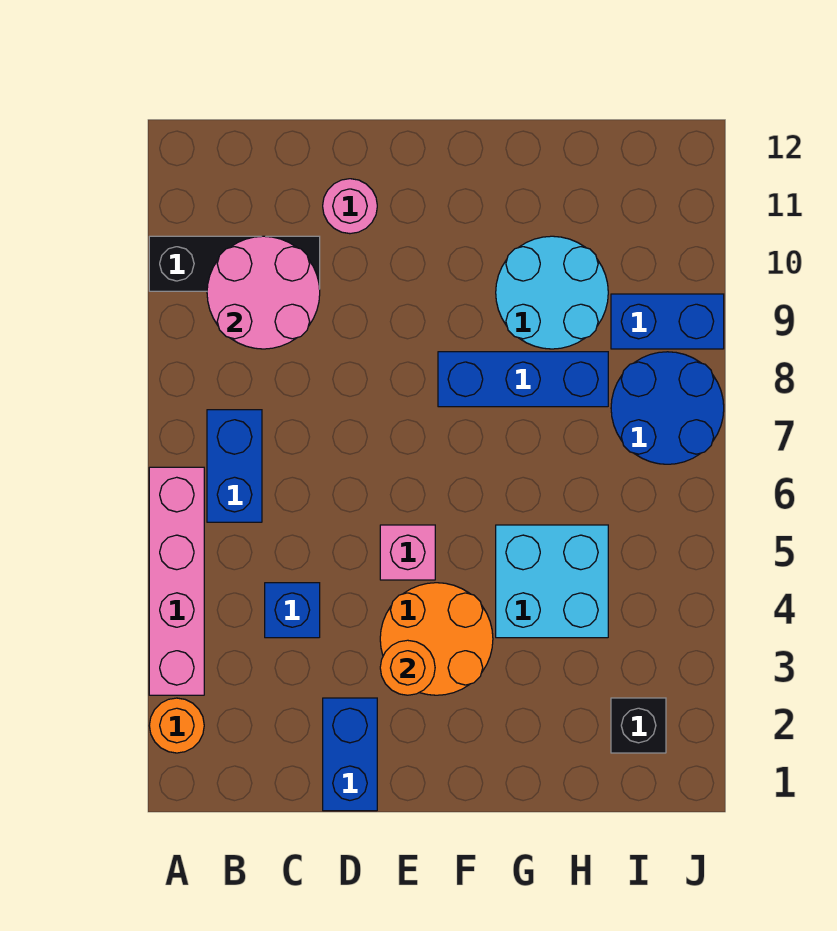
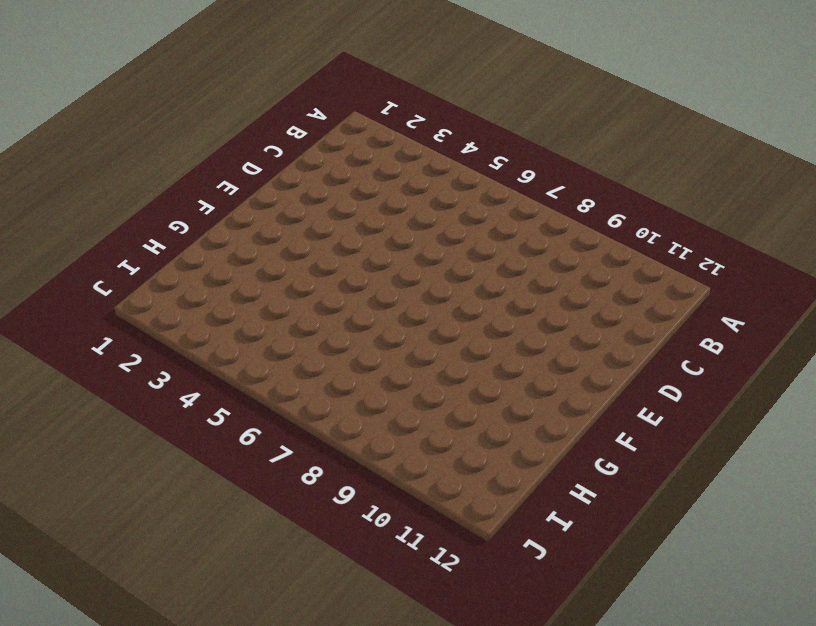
none -> orange round brick A2 level 1
none -> pink brick A3:A6 level 1
none -> black brick A10:C10 level 1

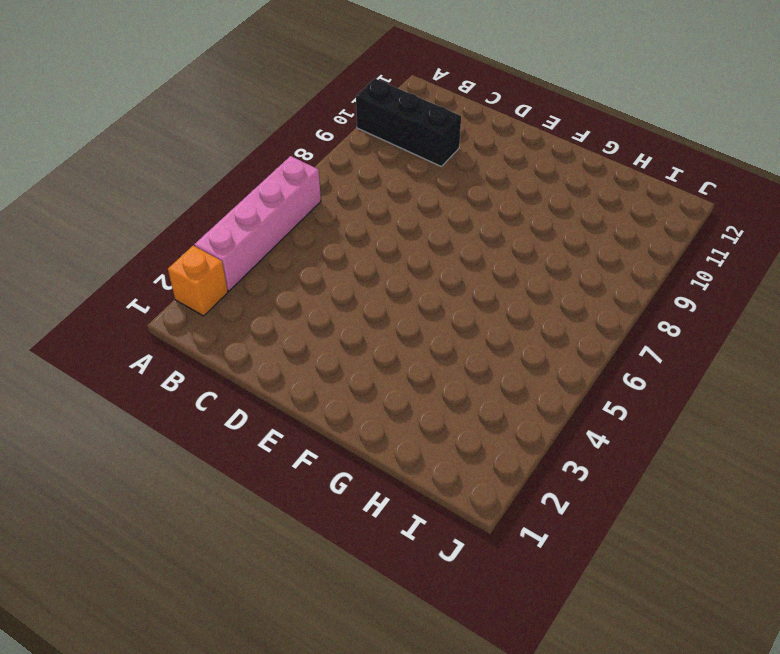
orange brick A2 level 1 -> orange round brick A2 level 1
none -> blue brick B6:B7 level 1
none -> blue brick C4 level 1
none -> blue brick D1:D2 level 1

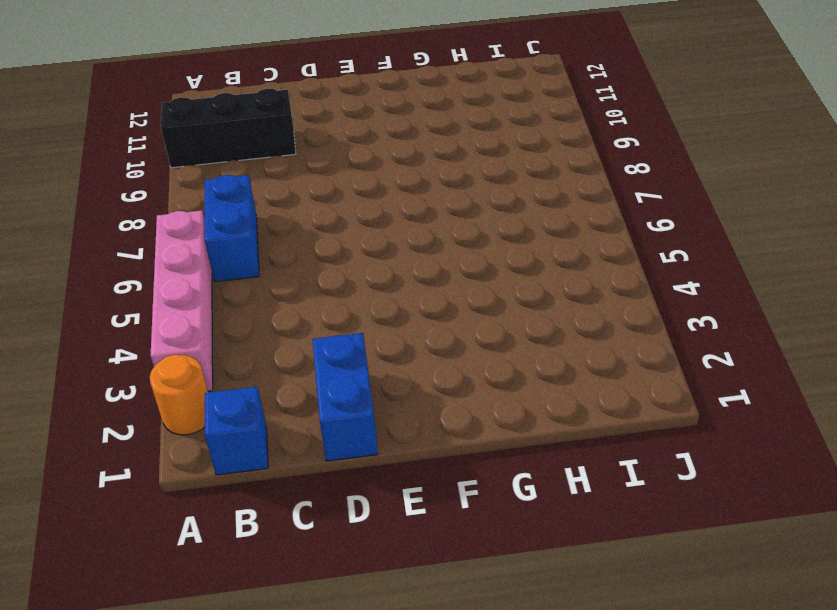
blue brick B1 level 1 -> blue brick C4 level 1
none -> pink round brick D11 level 1
none -> orange round brick E3:F4 level 1
none -> pink brick E5 level 1

